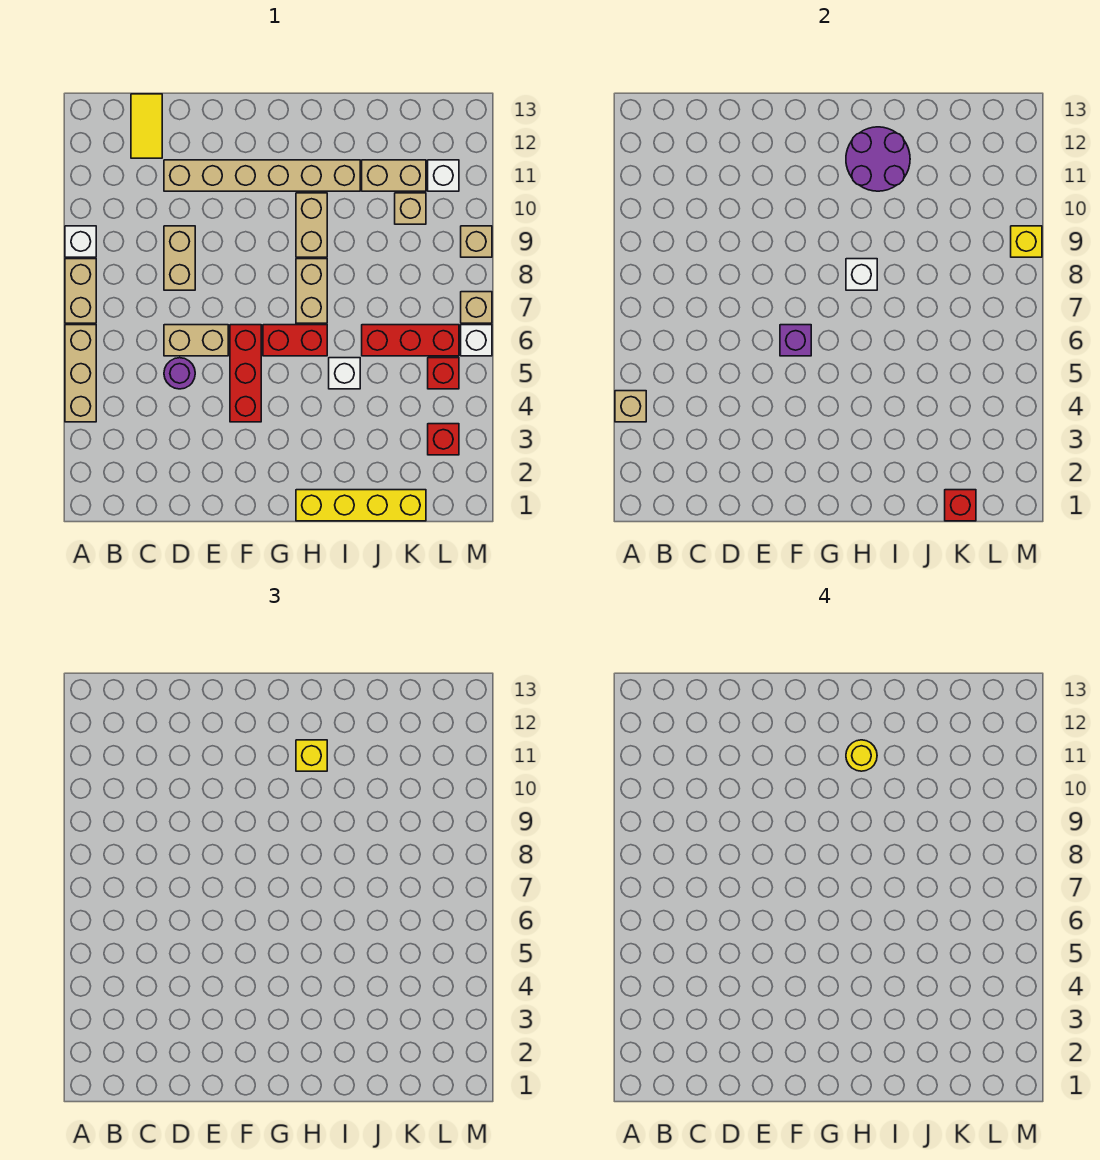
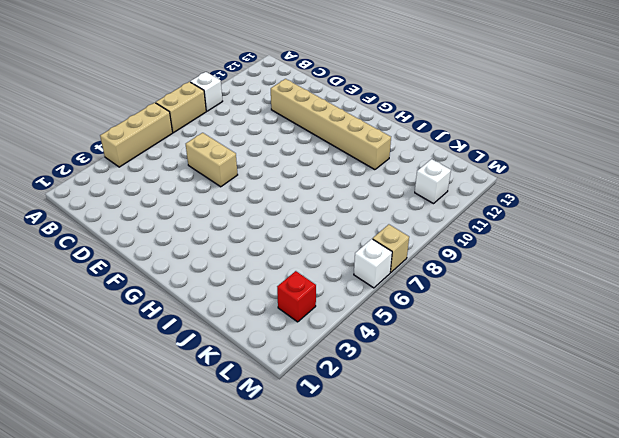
none -> yellow tile C12:C13 level 1
none -> purple round brick D5 level 1
none -> tan brick D8:D9 level 1
none -> red brick F4:F6 level 1

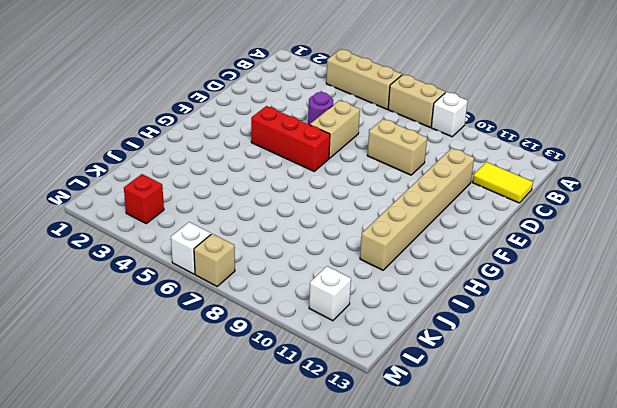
none -> red brick G6:H6 level 1
none -> yellow brick H1:K1 level 1
none -> tan brick H7:H8 level 1
none -> tan brick H9:H10 level 1

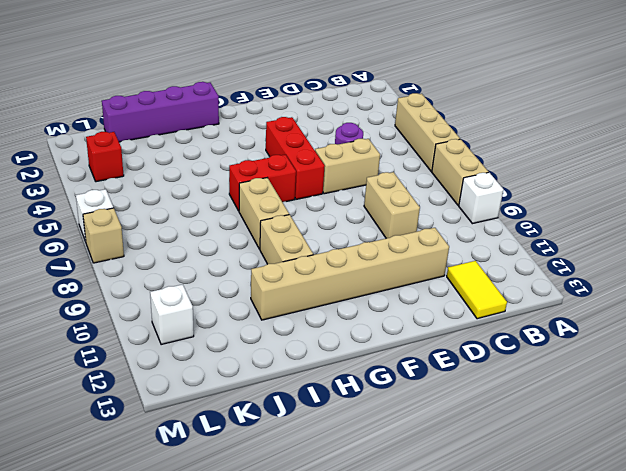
purple brick H1:K1 level 1 -> yellow brick H1:K1 level 1
none -> white brick I5 level 1
none -> red brick J6:L6 level 1
none -> tan brick J11:K11 level 1
none -> tan brick K10 level 1

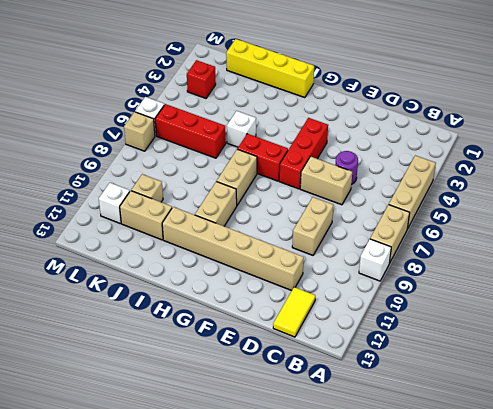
none -> red brick L5 level 1
none -> tan brick M9 level 1
none -> tan brick A4 level 2
none -> purple brick F6 level 2

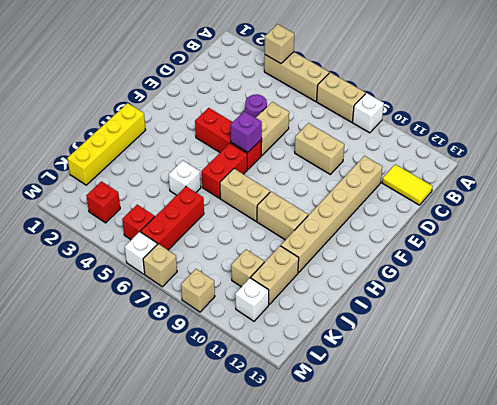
none -> white brick H8 level 2
none -> purple round brick H11:I12 level 2
none -> red brick K1 level 2
none -> yellow brick M9 level 2

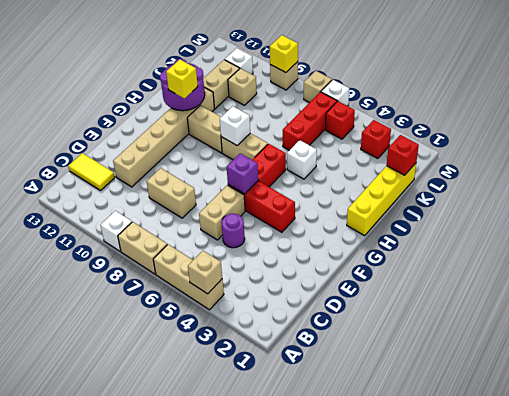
none -> yellow round brick H11 level 4

